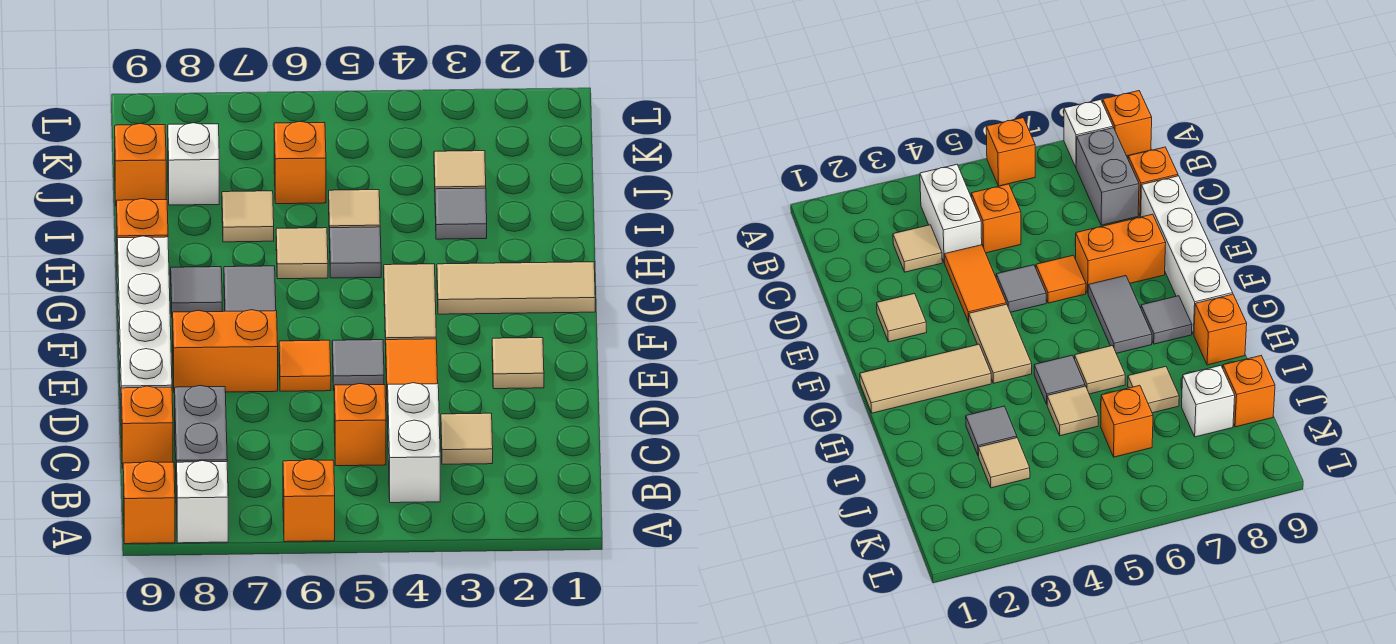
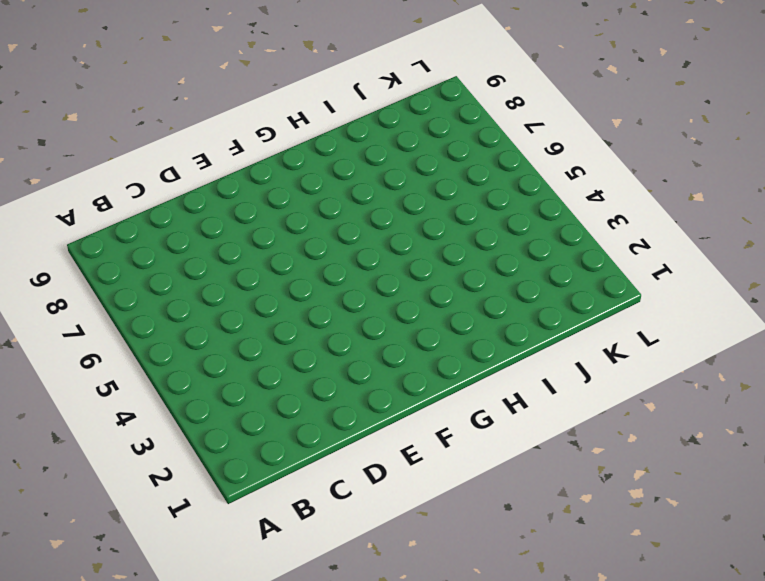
none -> orange brick A6 level 1
none -> white brick A8 level 1
none -> orange brick A9 level 1

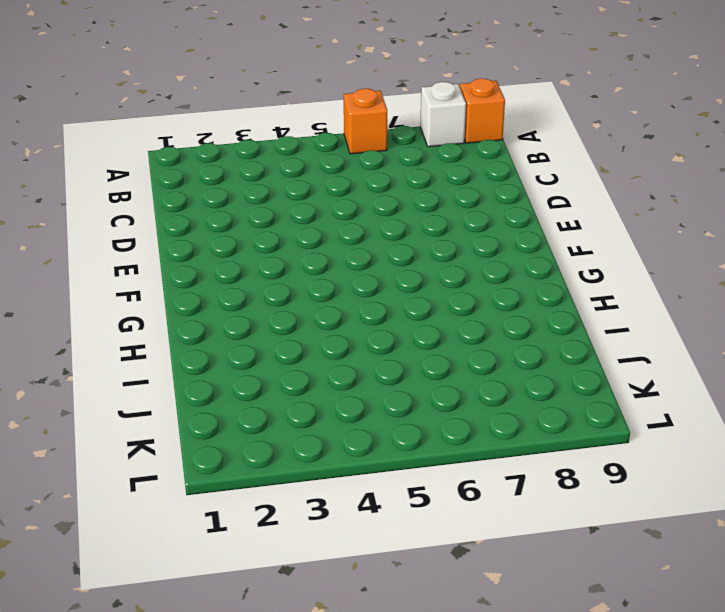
none -> white brick B4:C4 level 1
none -> grey brick B8:C8 level 1
none -> tan tile C3 level 1

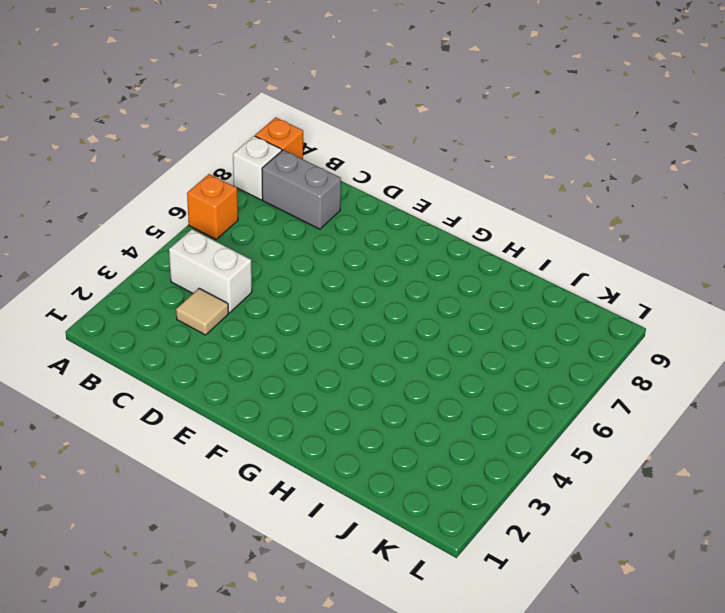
none -> orange brick C5 level 1
none -> orange brick C9 level 1
none -> orange tile D4:E4 level 1

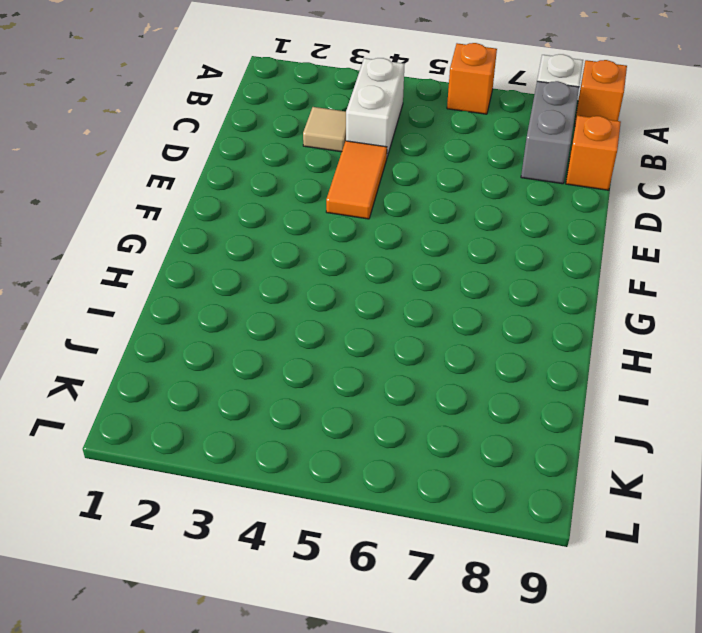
none -> orange brick C5 level 1
none -> white brick D9:G9 level 1
none -> tan tile E2 level 1

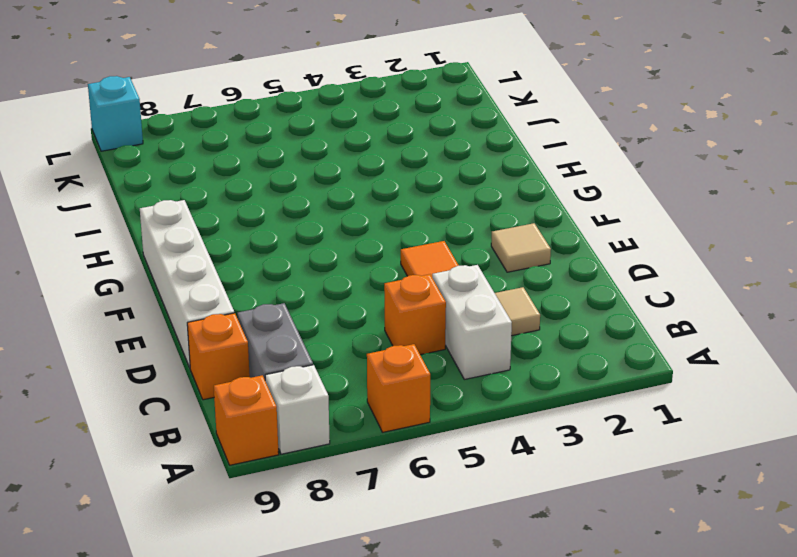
cyan brick L9 level 1 -> none
none -> grey tile E5 level 1
none -> orange tile E6 level 1
none -> orange brick E7:E8 level 1

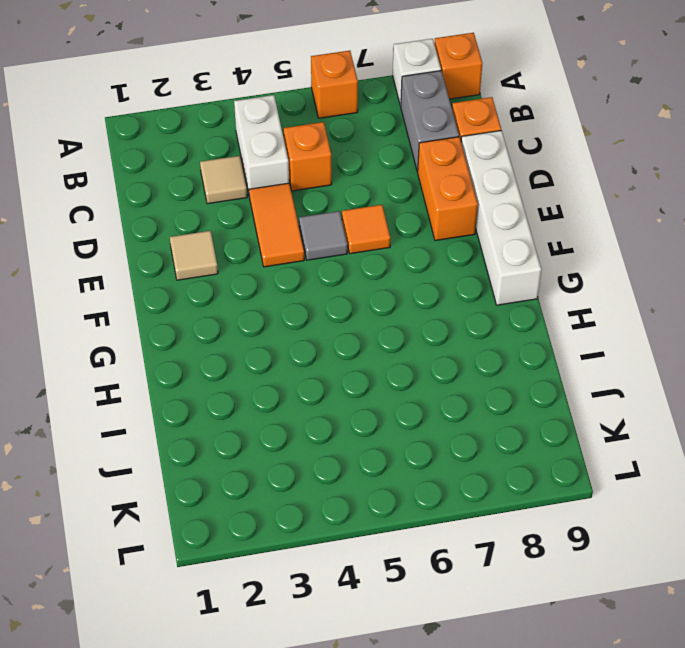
orange brick D8:E8 level 1 -> orange brick E7:E8 level 1
none -> tan tile F4:G4 level 1
none -> grey tile F7:G7 level 1
none -> tan tile G1:G3 level 1

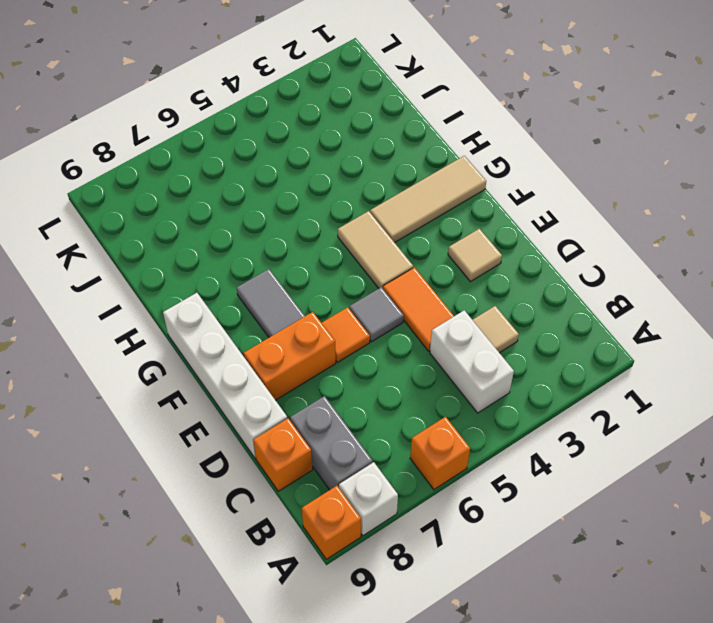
none -> orange brick C5 level 1
none -> grey tile G8 level 1
none -> grey tile H5 level 1

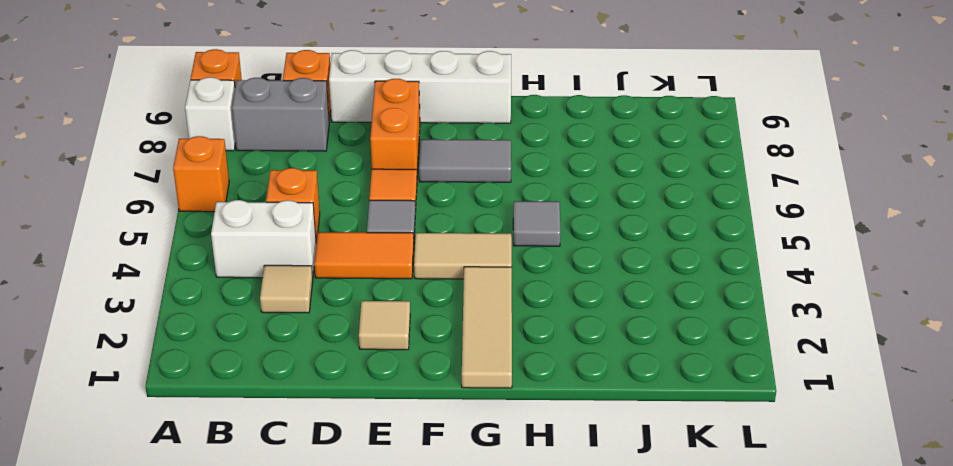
none -> grey tile G8 level 1
none -> tan tile H6 level 1
none -> orange brick H9 level 1

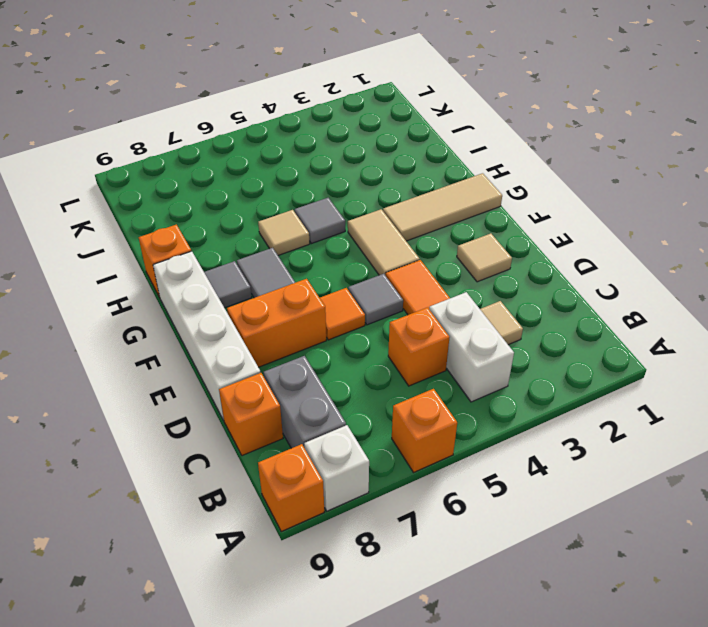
none -> grey tile I3 level 1
none -> tan tile I5 level 1
none -> tan tile I7 level 1

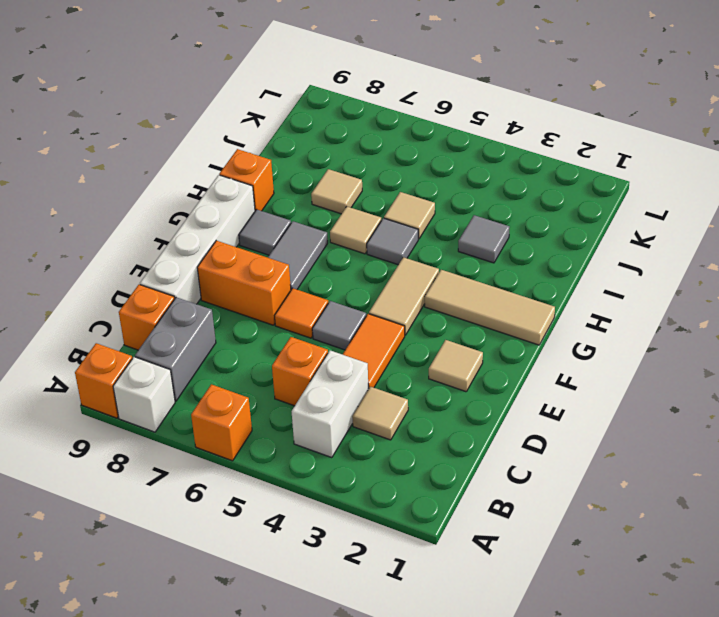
none -> tan tile J3 level 1
none -> orange brick J6 level 1
none -> white brick J8 level 1

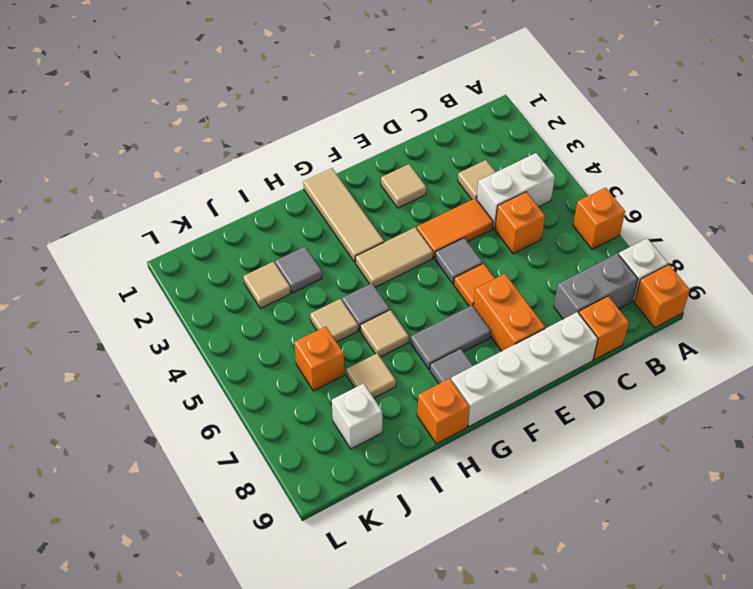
none -> orange brick J9 level 1

